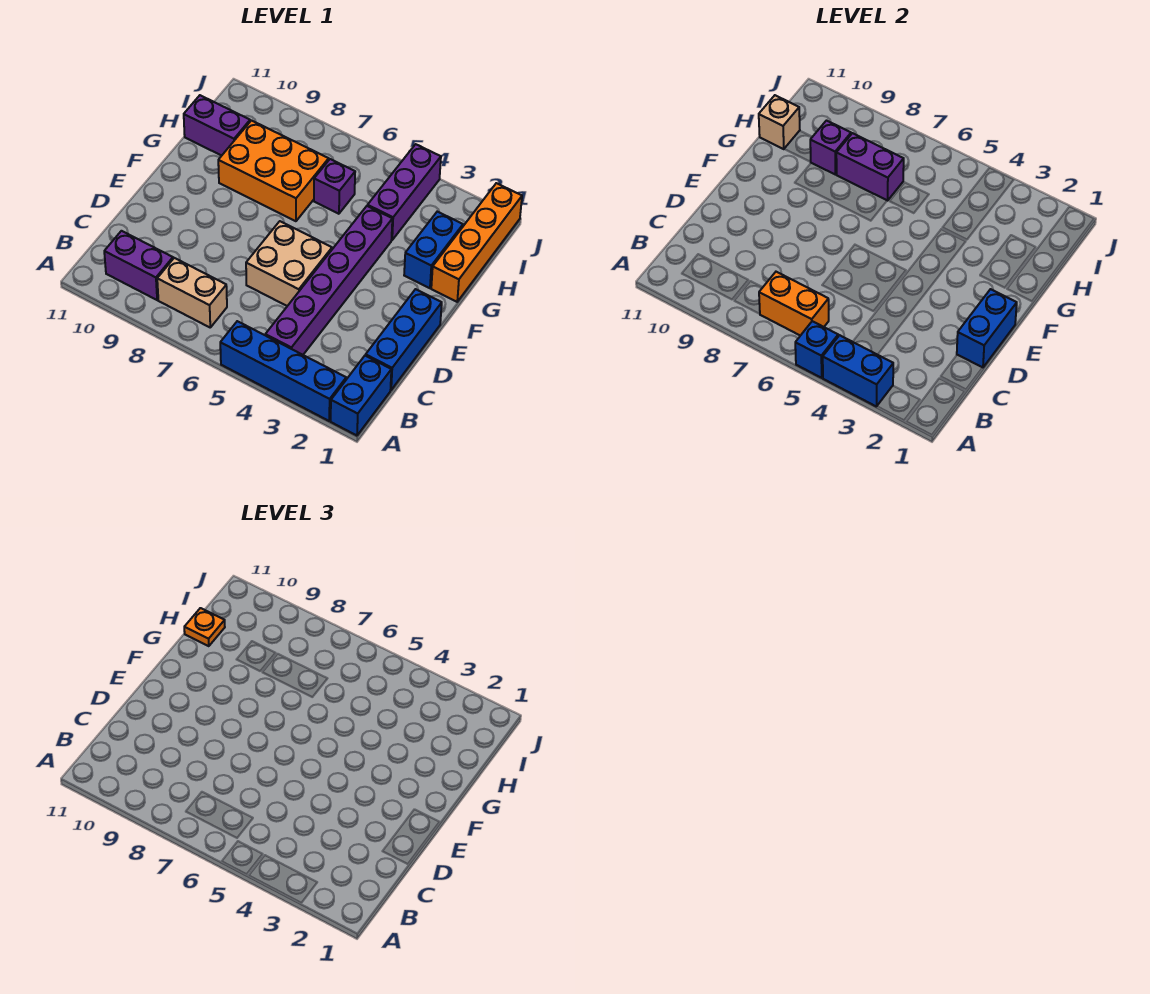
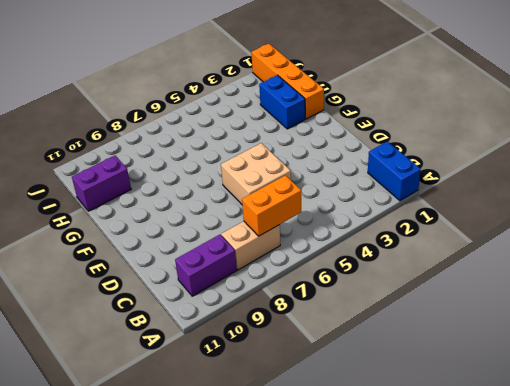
none -> blue brick A2:A5 level 1
none -> purple brick B4:G4 level 1
none -> blue brick C1:E1 level 1

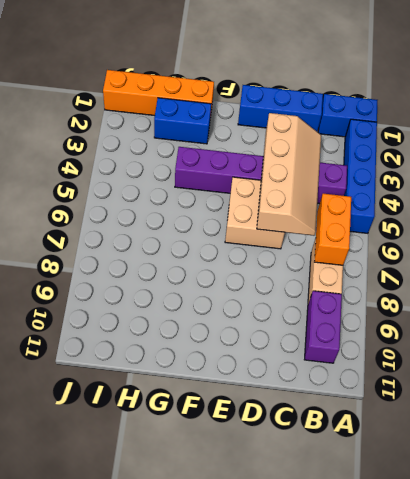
tan slope C3:D6 level 2 top D -> none
none -> orange brick G7:H9 level 1
none -> purple brick H4:J4 level 1
none -> purple brick H6 level 1

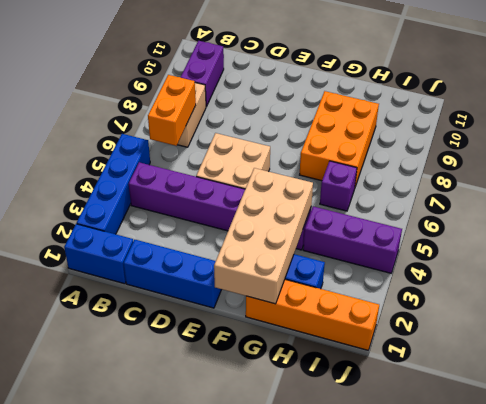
tan brick F1:G4 level 2 -> none
none -> purple brick H10:H11 level 1
none -> blue brick A3:A4 level 2
none -> blue brick A5 level 2

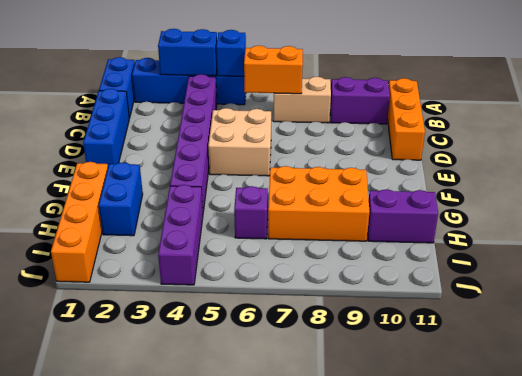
orange brick B11:D11 level 1 -> none
none -> blue brick D1:E1 level 2
none -> purple brick H7:H8 level 2
none -> purple brick H9 level 2

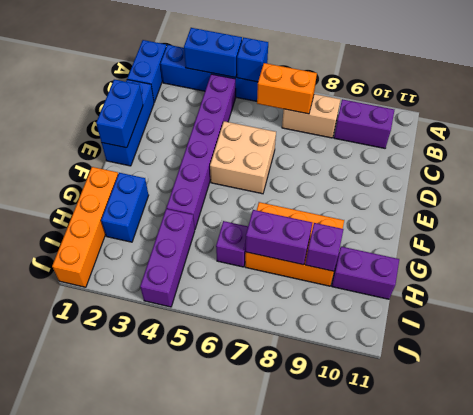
none -> tan brick H11 level 2
none -> orange plate H11 level 3

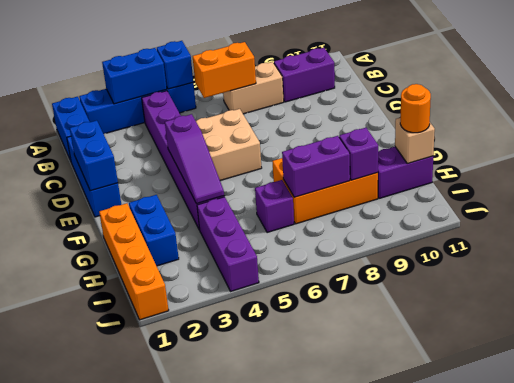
purple slope E4:G4 level 2 top E -> none
orange round brick H11 level 3 -> orange plate H11 level 3

